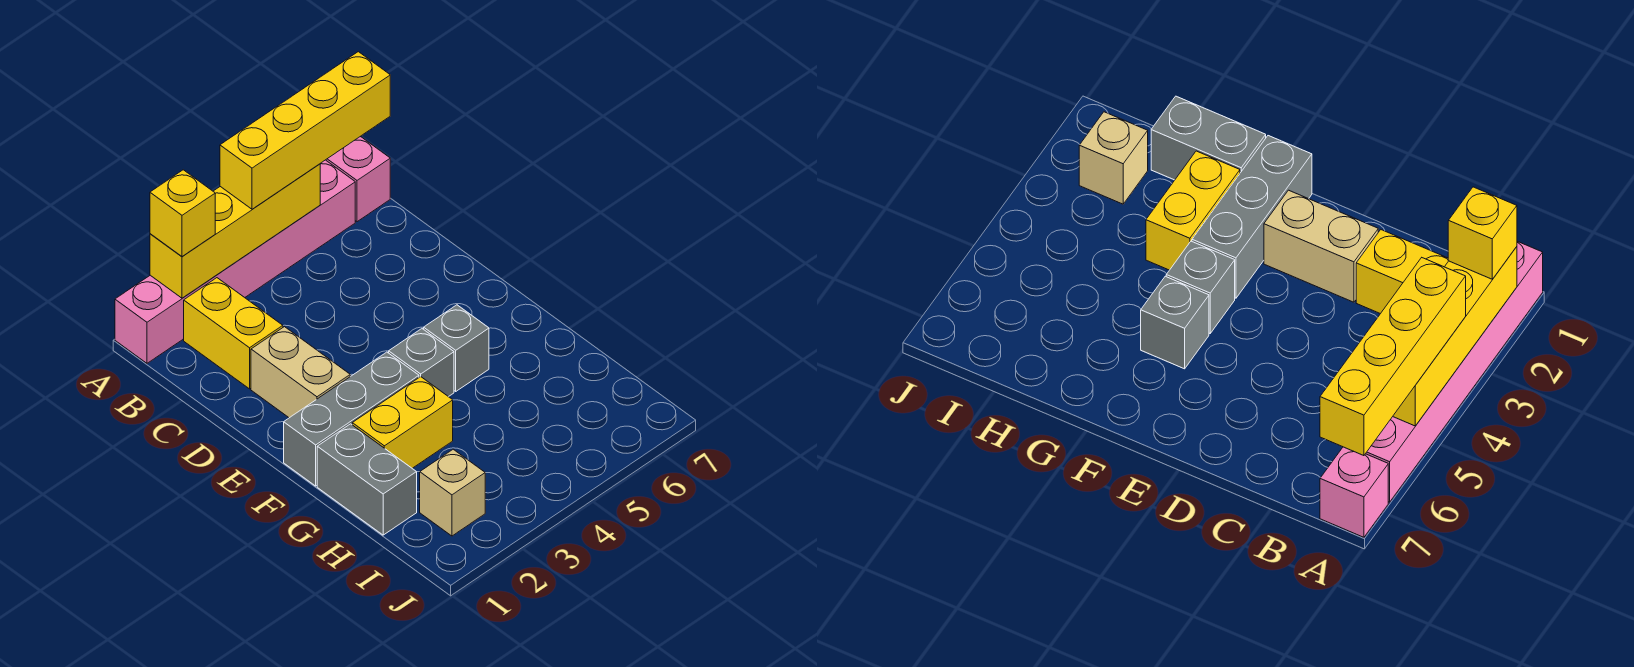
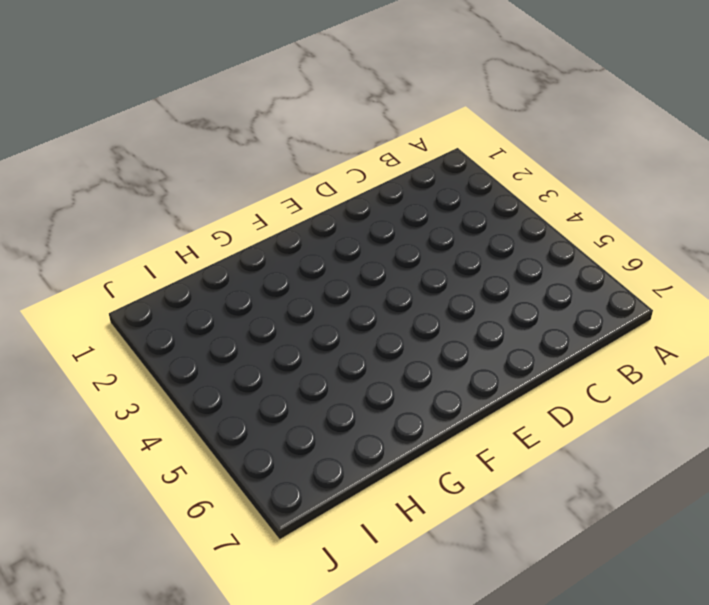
none -> pink brick A1:A6 level 1
none -> pink brick A7 level 1
none -> yellow brick B2:C2 level 1

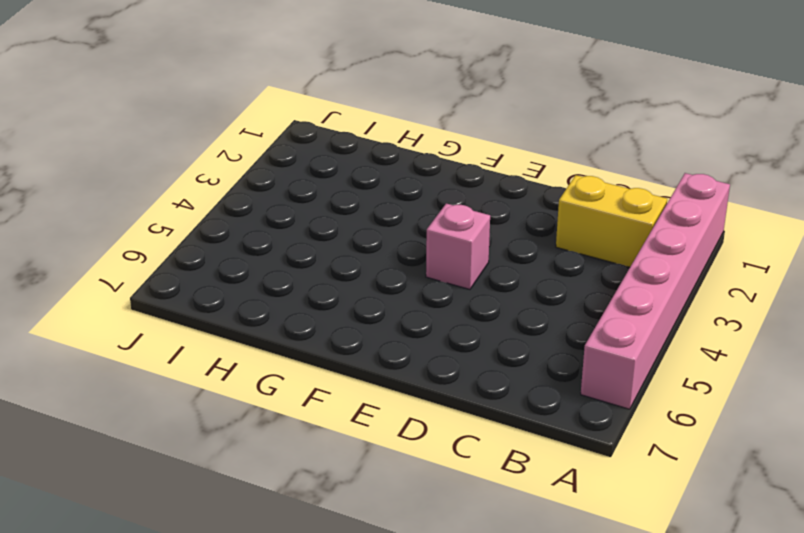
pink brick E4 level 1 -> pink brick A7 level 1
none -> tan brick D2:E2 level 1
none -> grey brick F1:F3 level 1
none -> grey brick F4 level 1

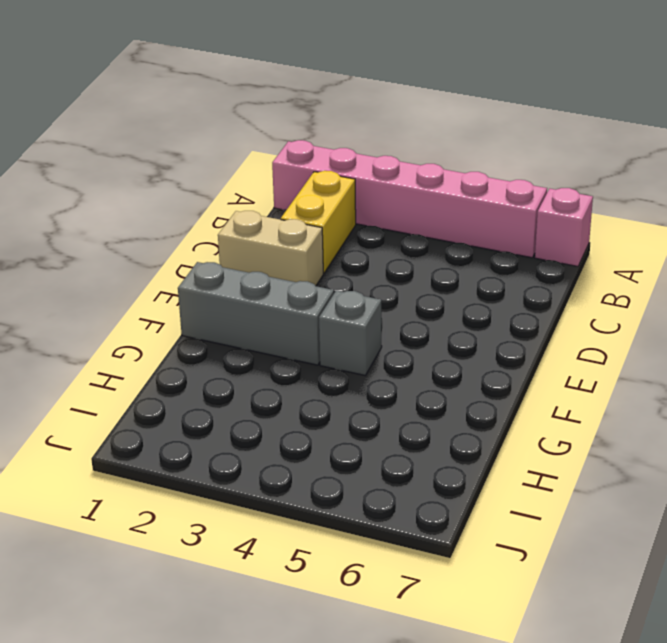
tan brick D1:D2 level 1 -> tan brick D2:E2 level 1
none -> grey brick F5 level 1
none -> grey brick G1:H1 level 1
none -> yellow brick G2:G3 level 1

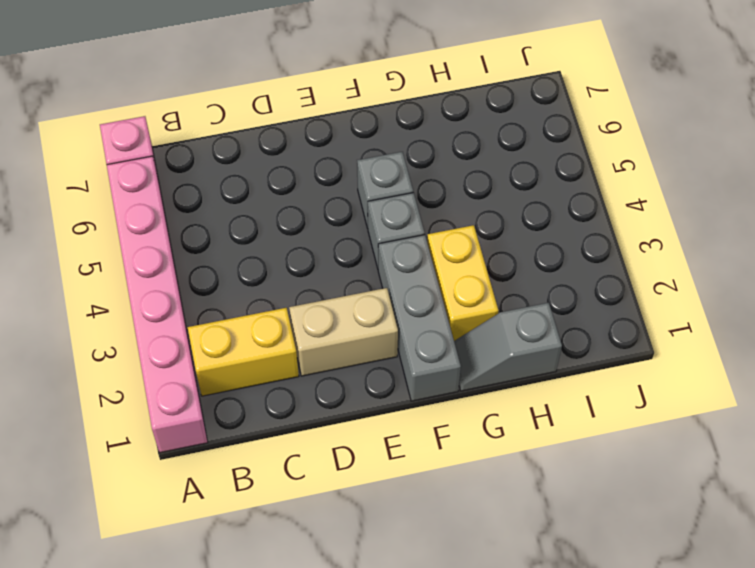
grey slope G1:H1 level 1 top H -> grey brick G1:H1 level 1
none -> tan brick I2 level 1
none -> yellow brick A2:A5 level 2
none -> yellow brick A2 level 3

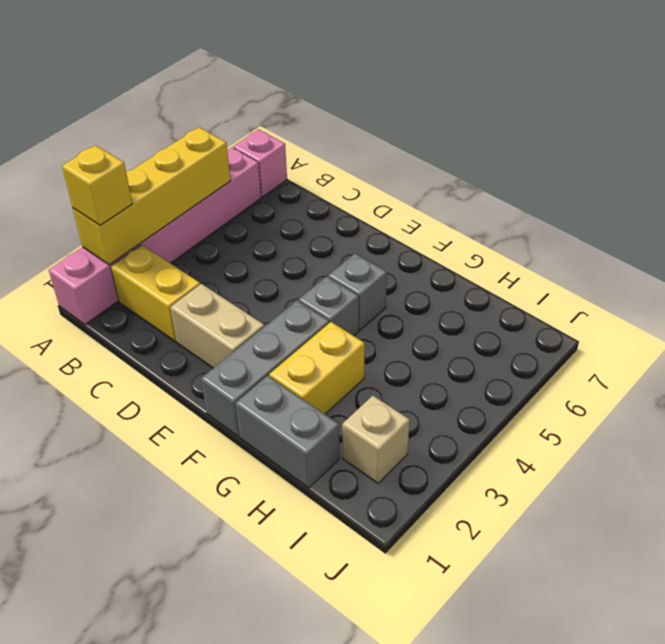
none -> yellow brick A4:A7 level 3

